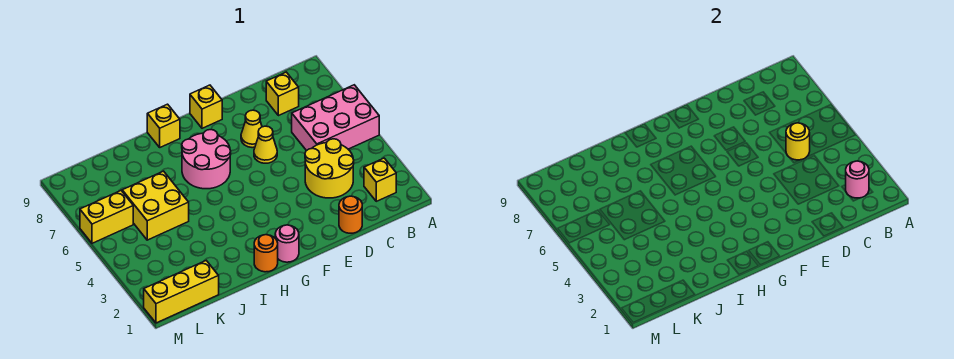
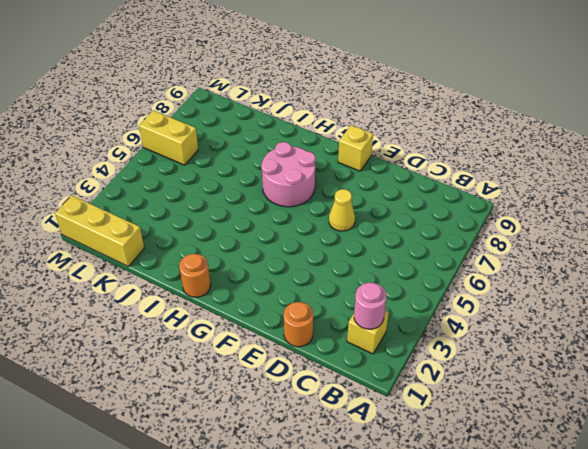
none -> pink brick A5:C6 level 1
none -> yellow round brick C3:D4 level 1
none -> yellow brick C8 level 1

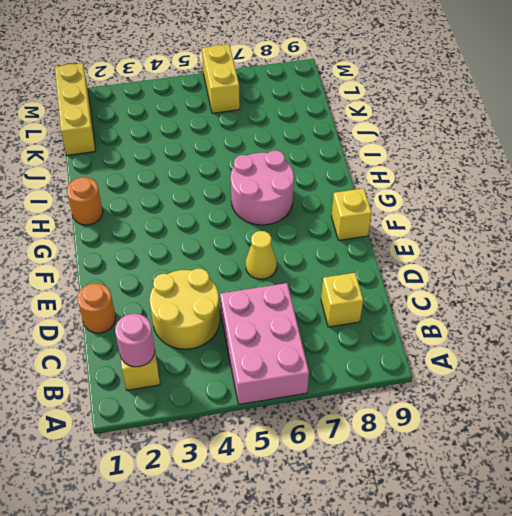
none -> yellow cone E7 level 1
none -> pink round brick G1 level 1
none -> yellow brick H9 level 1

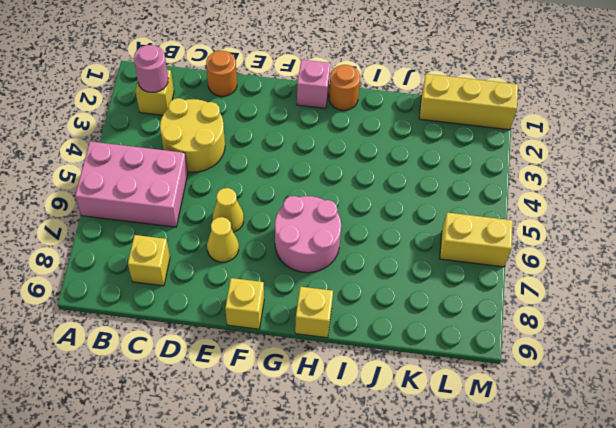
pink brick G1 level 1 -> pink round brick G1 level 1
none -> yellow brick J5:K6 level 1
none -> yellow round brick C5 level 2

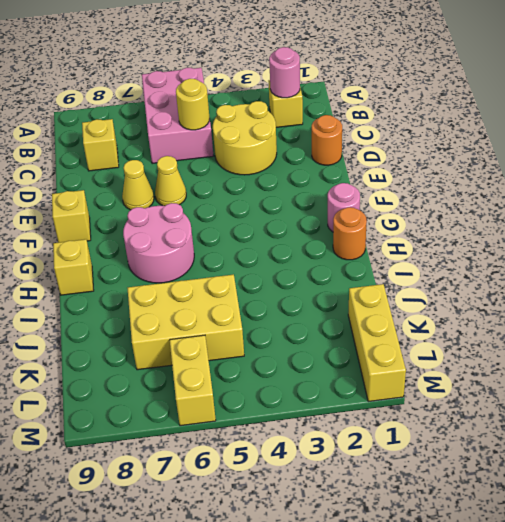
yellow brick J5:K7 level 1 -> yellow brick J5:K6 level 1

